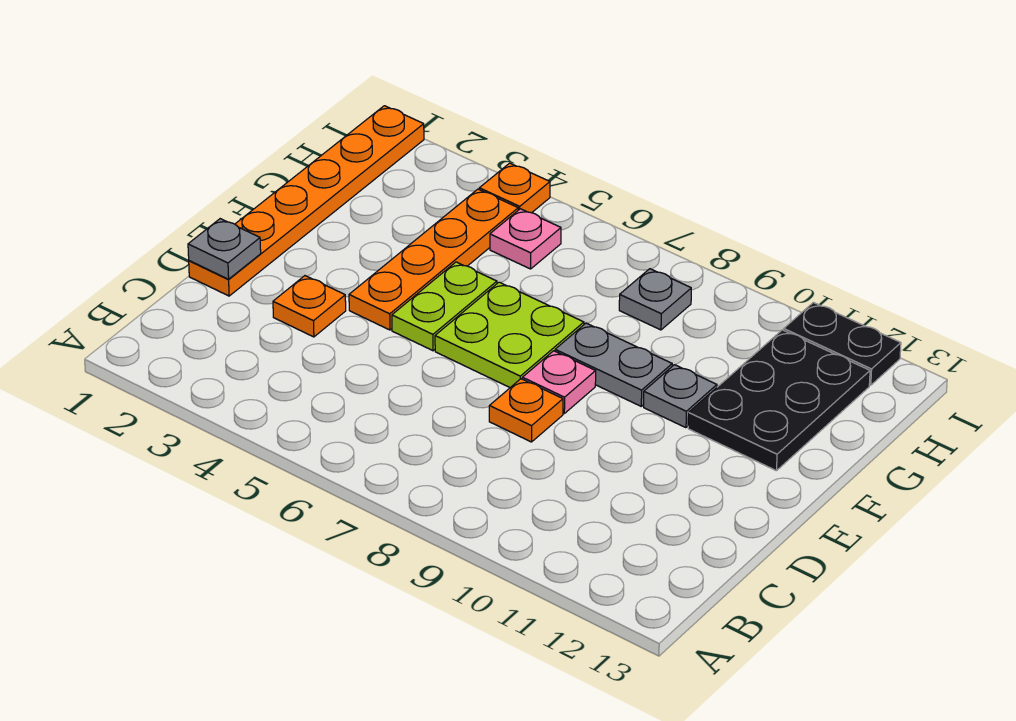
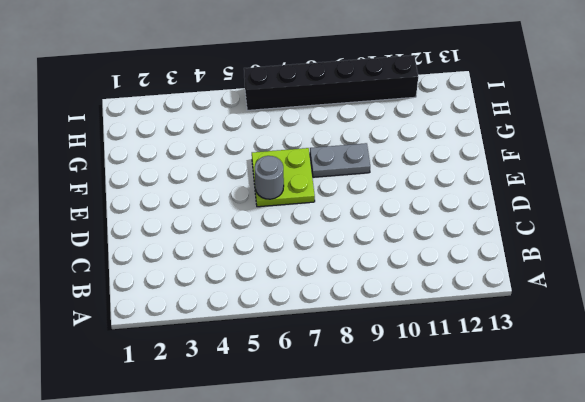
grey round brick E6 level 2 -> none
black brick I6:I11 level 1 -> black plate I11:I12 level 1
none -> orange plate D1:I1 level 1
none -> orange plate D3 level 1
none -> orange plate D8 level 1

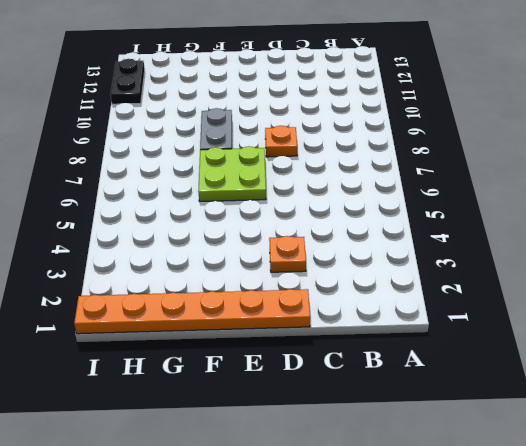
none -> orange plate E4:H4 level 1
none -> lime plate E5:F5 level 1
none -> pink plate E8 level 1

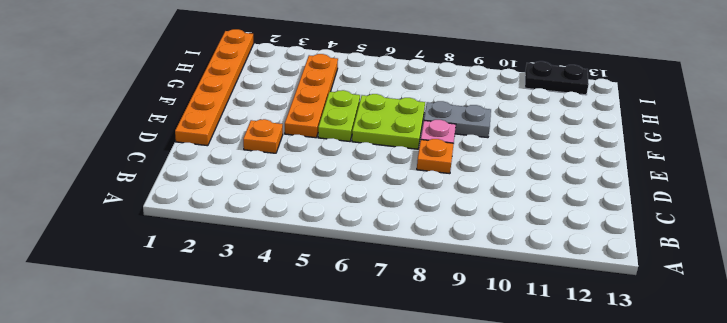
none -> grey plate F10 level 1
none -> black plate F11:H12 level 1
none -> pink plate H5 level 1

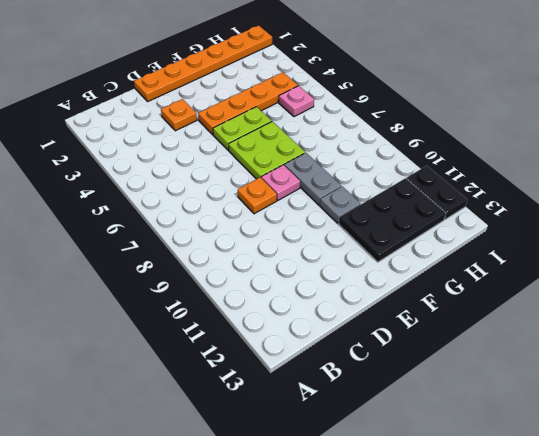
none -> grey plate H8 level 1
none -> orange plate I4 level 1
none -> grey plate D1 level 2

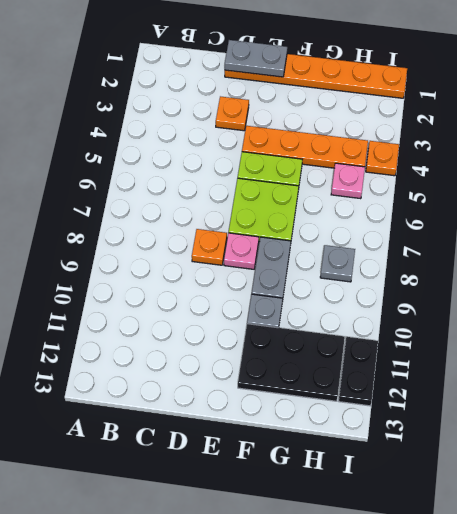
grey plate D1:E1 level 2 -> grey plate D1 level 2

